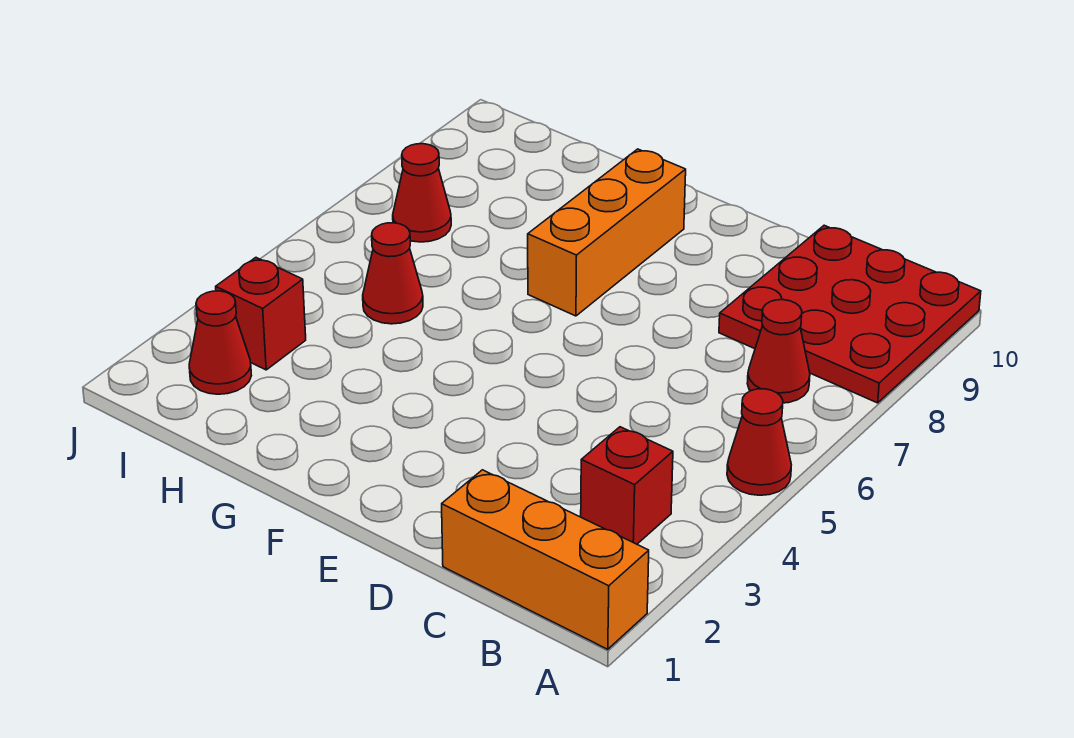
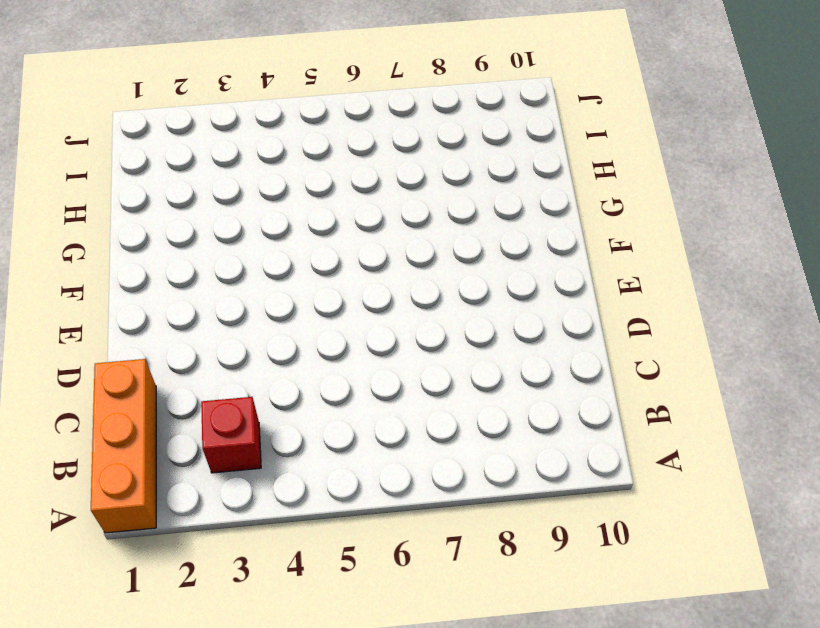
none -> red cone A5 level 1
none -> red plate A8:C10 level 1

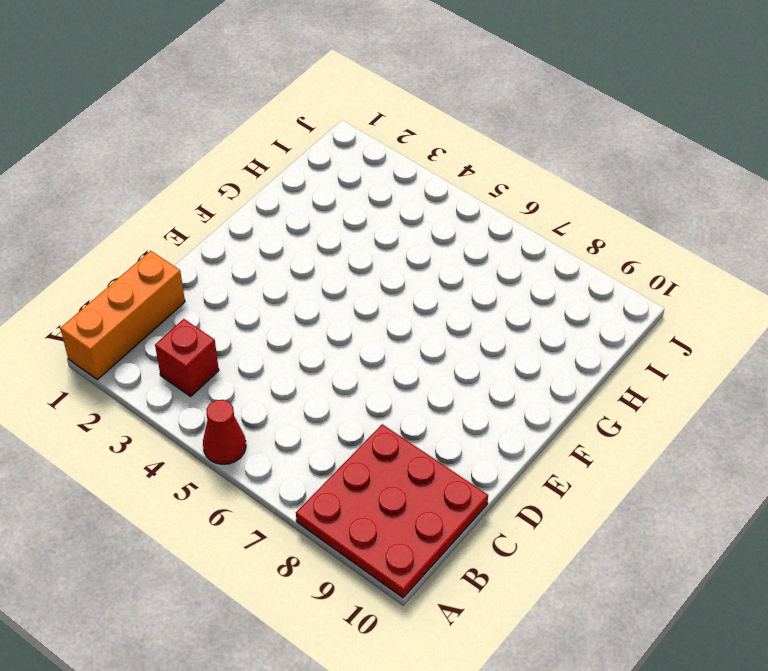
none -> red cone B7 level 1
none -> orange brick F7:F9 level 1

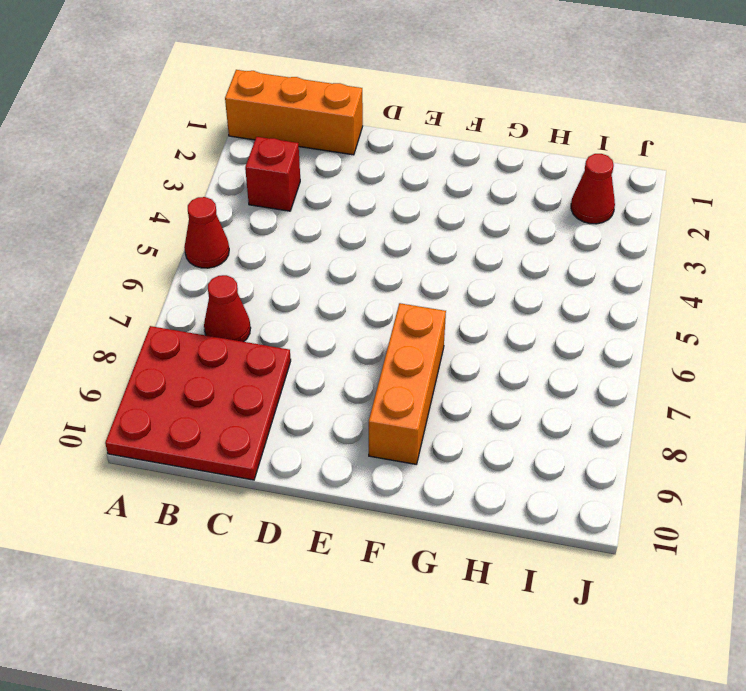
none -> red cone H5 level 1
none -> red brick I3 level 1

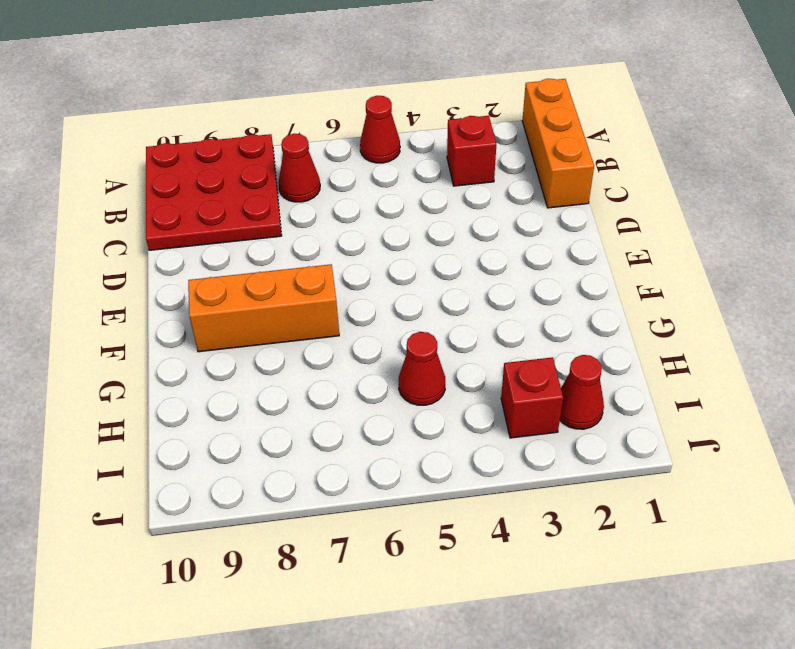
none -> red cone I7 level 1

